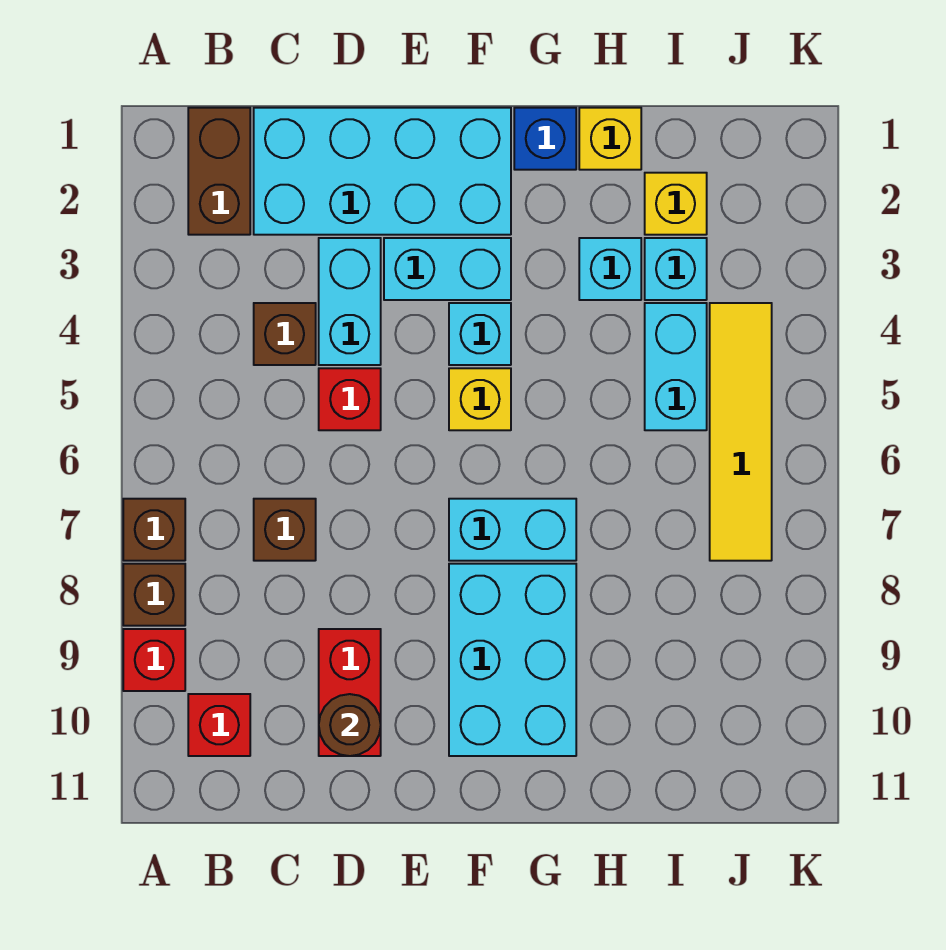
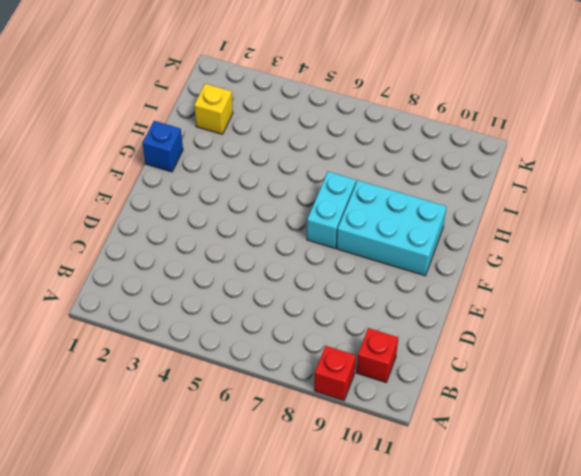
none -> brown brick A7 level 1
none -> brown brick A8 level 1
none -> brown brick B1:B2 level 1

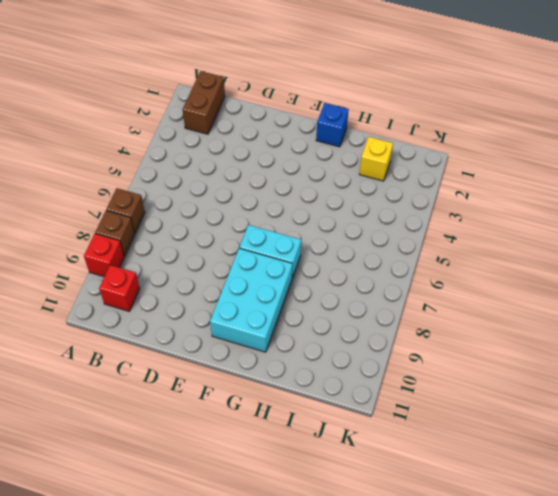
none -> cyan brick C1:F2 level 1
none -> brown brick C4 level 1
none -> brown brick C7 level 1

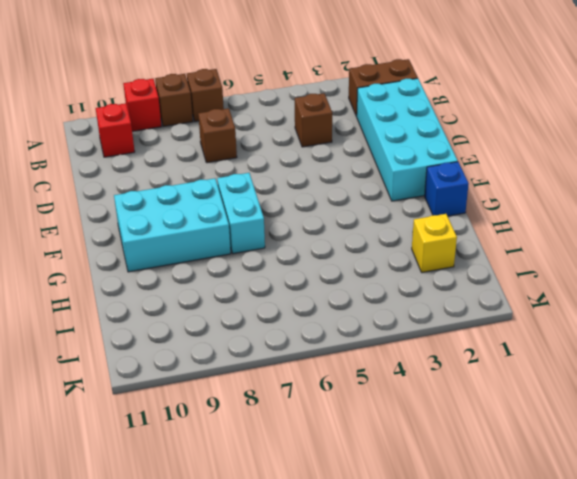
none -> cyan brick D3:D4 level 1
none -> red brick D5 level 1
none -> red brick D9:D10 level 1

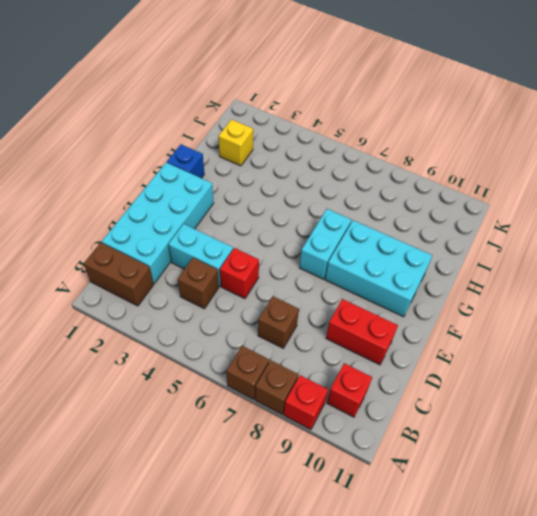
none -> cyan brick E3:F3 level 1
none -> cyan brick F4 level 1
none -> yellow brick F5 level 1

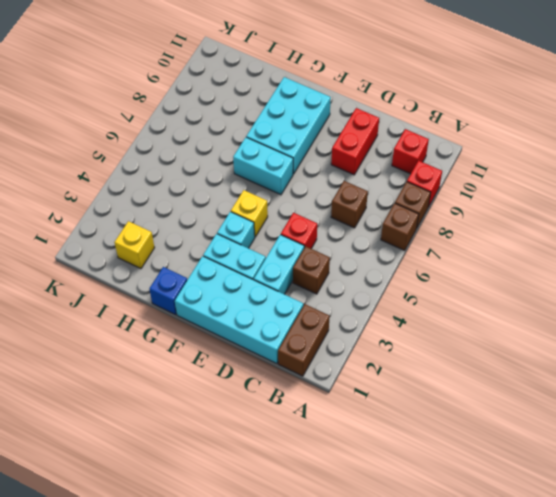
none -> yellow brick H1 level 1
none -> cyan brick H3 level 1
none -> cyan brick I3 level 1

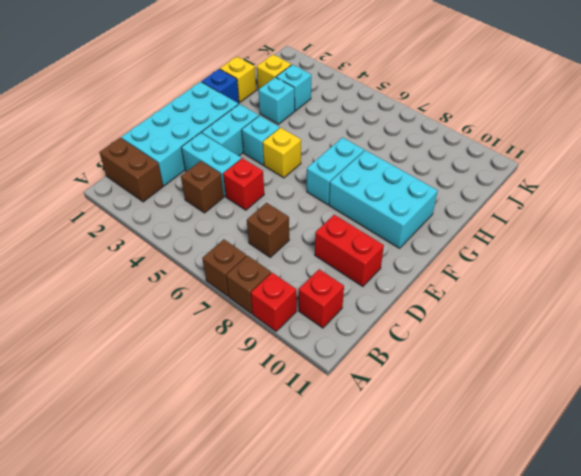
none -> cyan brick I4:I5 level 1
none -> yellow tile J4:J7 level 1
none -> brown round brick D10 level 2

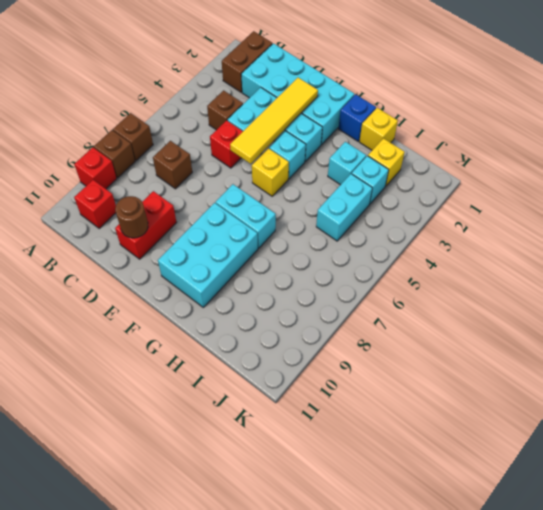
yellow tile E2:E5 level 2 -> yellow tile J4:J7 level 1

